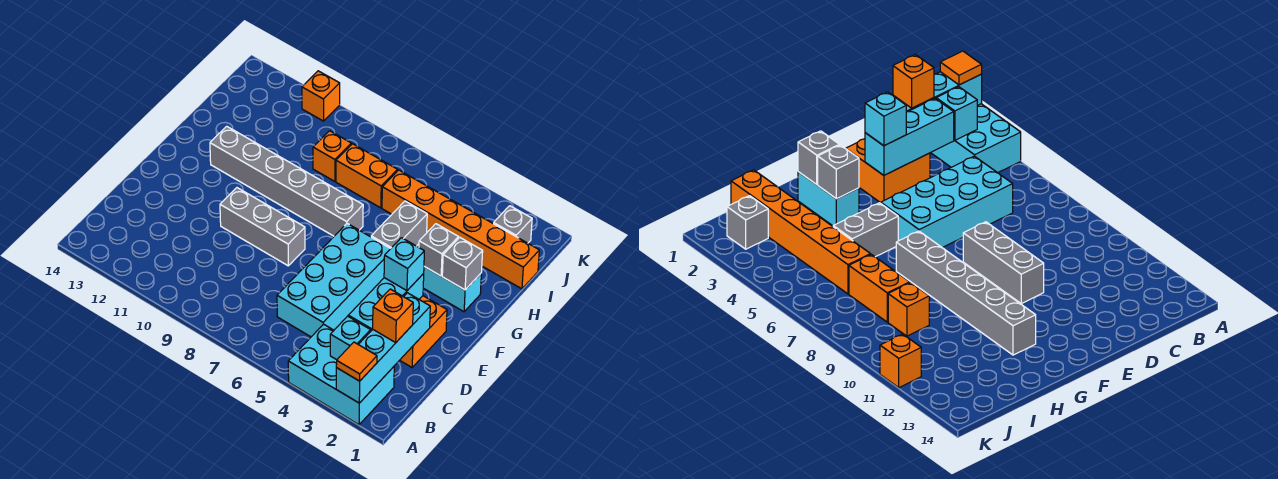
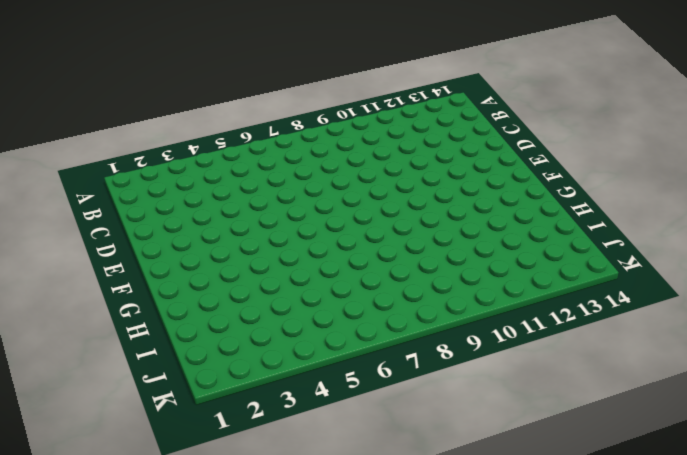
none -> cyan brick A2:B4 level 1
none -> cyan brick C5:F6 level 1
none -> orange brick D2:E3 level 1

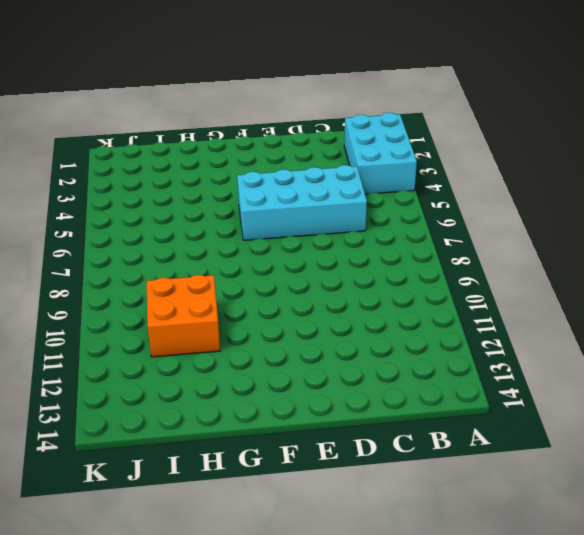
orange brick H10:I11 level 1 -> orange brick D2:E3 level 1
none -> grey brick E8:E10 level 1
none -> cyan brick G2:G3 level 1
none -> grey brick G5:H5 level 1

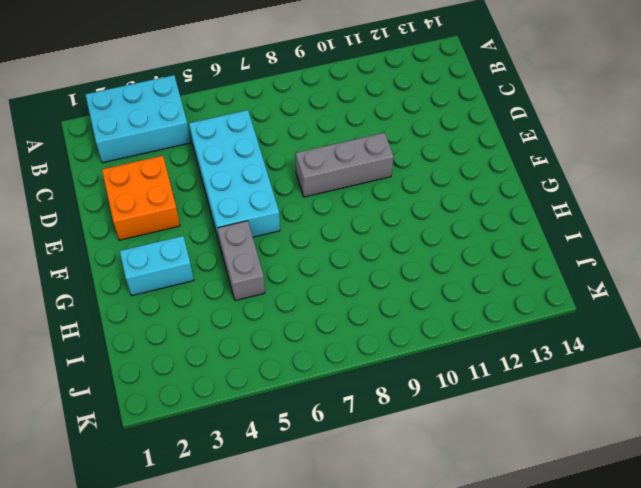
none -> grey brick G7:G12 level 1
none -> orange brick I1:I6 level 1
none -> orange brick I7:I8 level 1

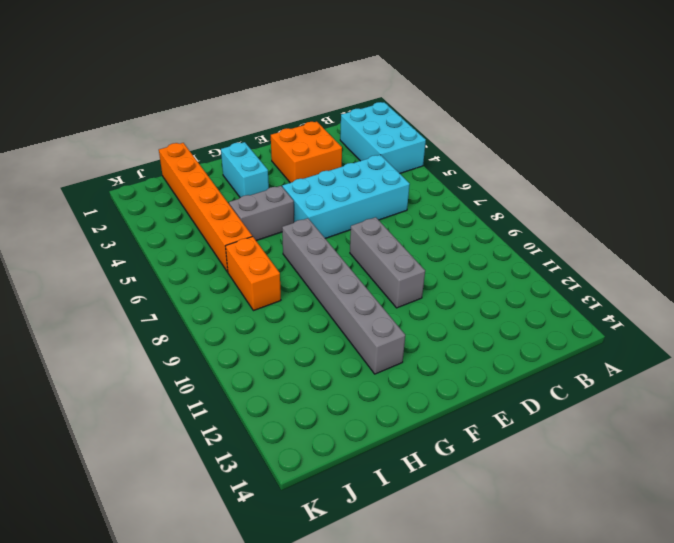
none -> orange brick I9 level 1
none -> grey brick J2 level 1
none -> orange brick K11 level 1

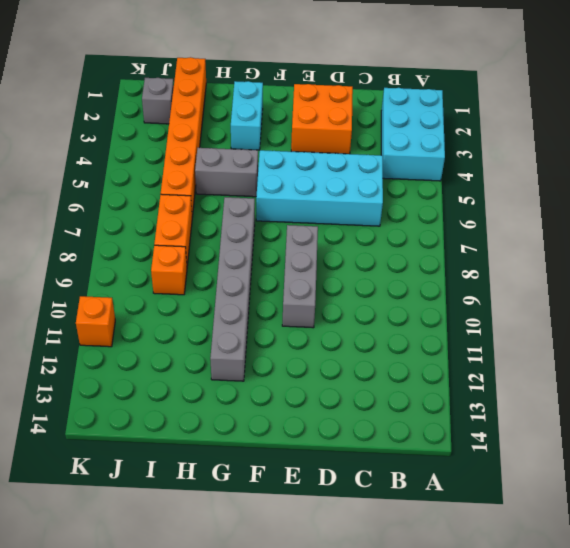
none -> cyan brick A2:D2 level 2
none -> cyan brick B3 level 2
none -> cyan brick C3:E3 level 2

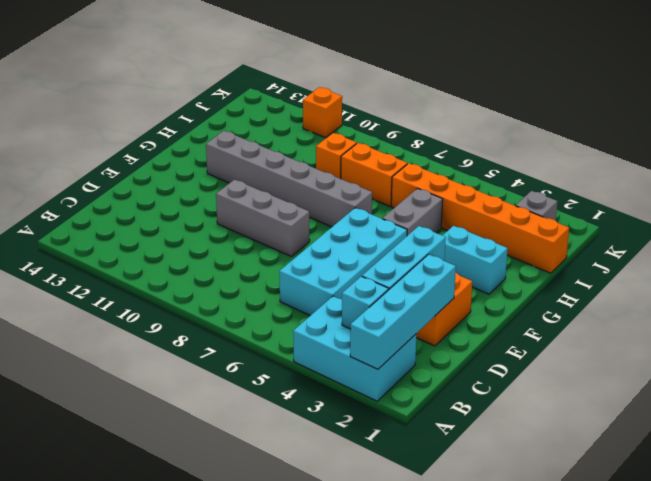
none -> grey brick G2 level 2
none -> grey brick G3 level 2
none -> orange tile A2 level 3

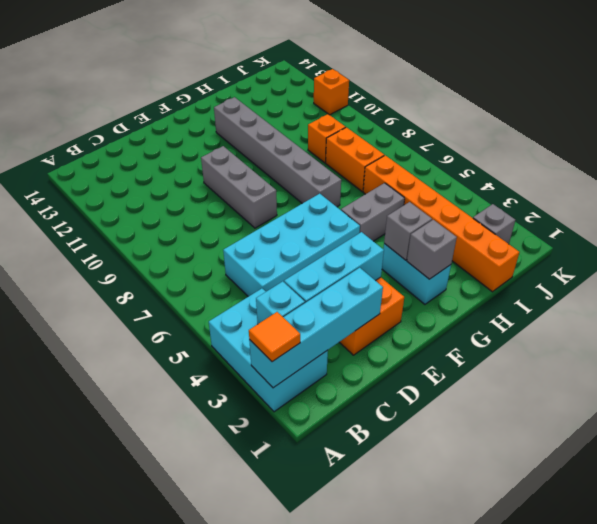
none -> orange brick C2 level 3
none -> cyan brick E3 level 3

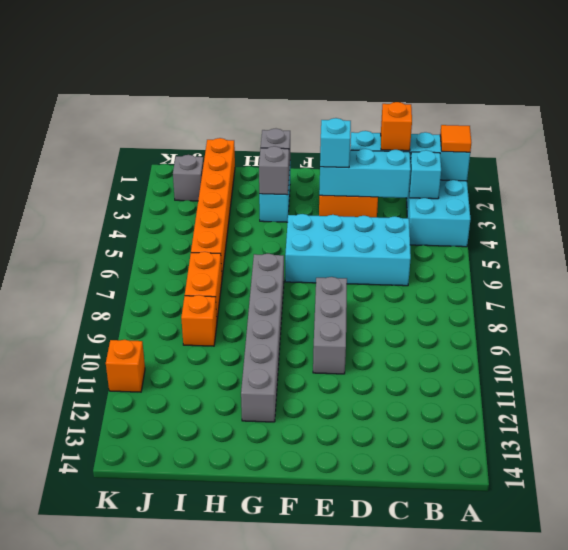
none -> grey brick G5:H5 level 1

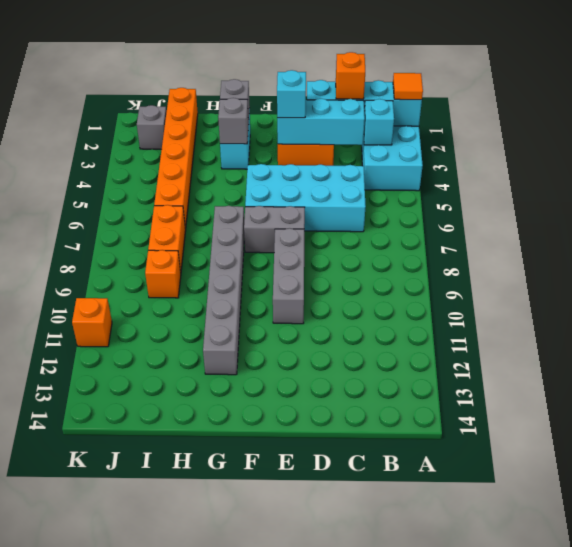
grey brick E7:F7 level 1 -> grey brick G5:H5 level 1

